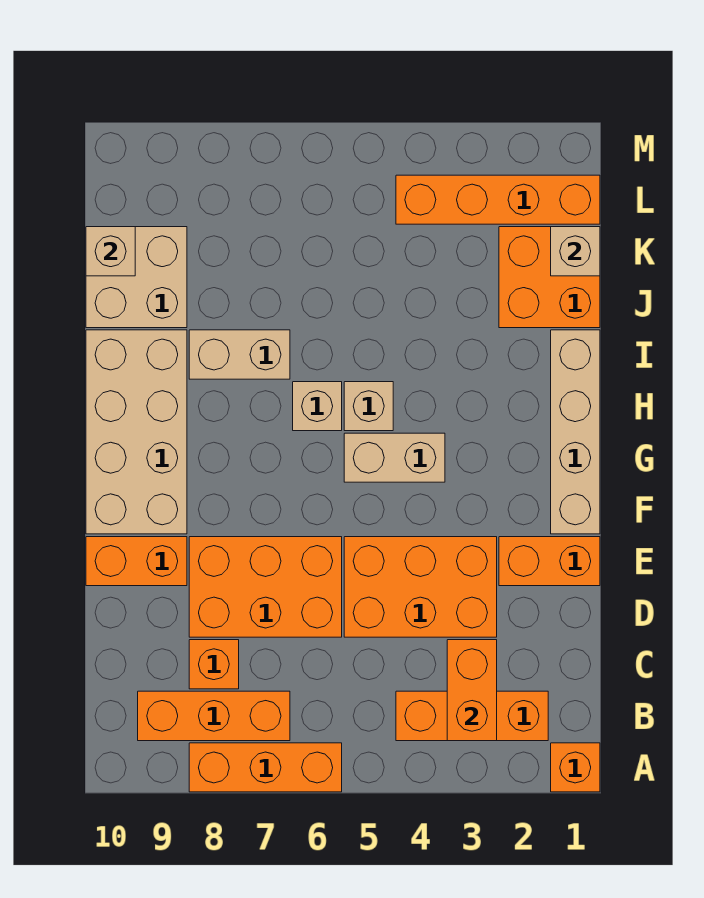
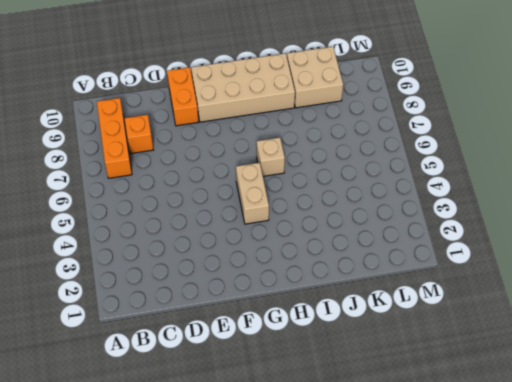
none -> orange brick A1 level 1
none -> orange brick A6:A8 level 1
none -> orange brick B2:B4 level 1

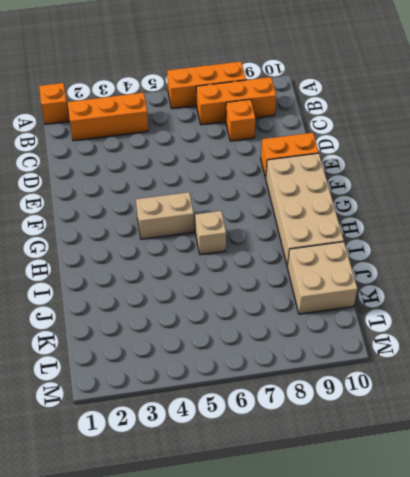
none -> orange brick D3:E5 level 1
none -> orange brick D6:E8 level 1
none -> orange brick E1:E2 level 1

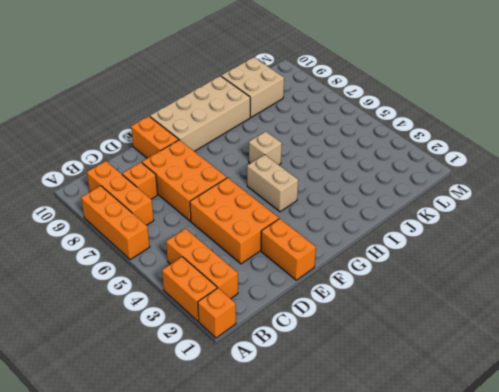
orange brick A2:A3 level 1 -> orange brick B3:C3 level 2
none -> tan brick F1:I1 level 1
none -> tan brick H5 level 1
none -> tan brick I7:I8 level 1

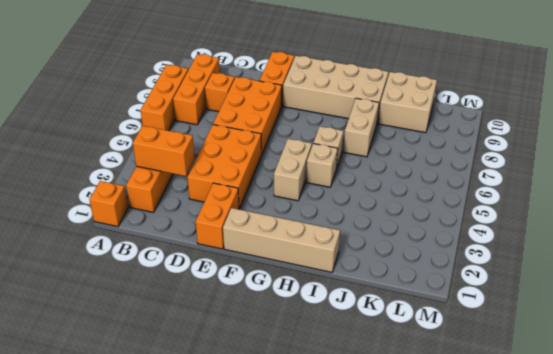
none -> orange brick J1:K2 level 1
none -> orange brick L1:L4 level 1
none -> tan brick K1 level 2

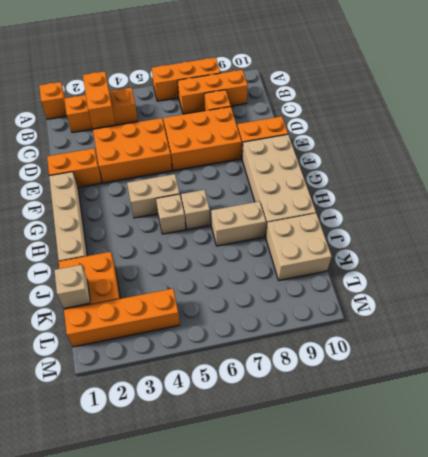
none -> tan brick K10 level 2

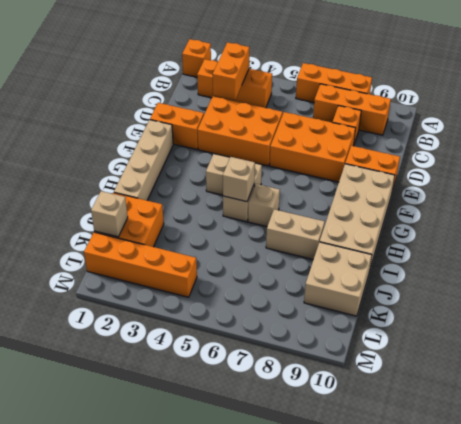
tan brick H5 level 2 -> tan brick K10 level 2

